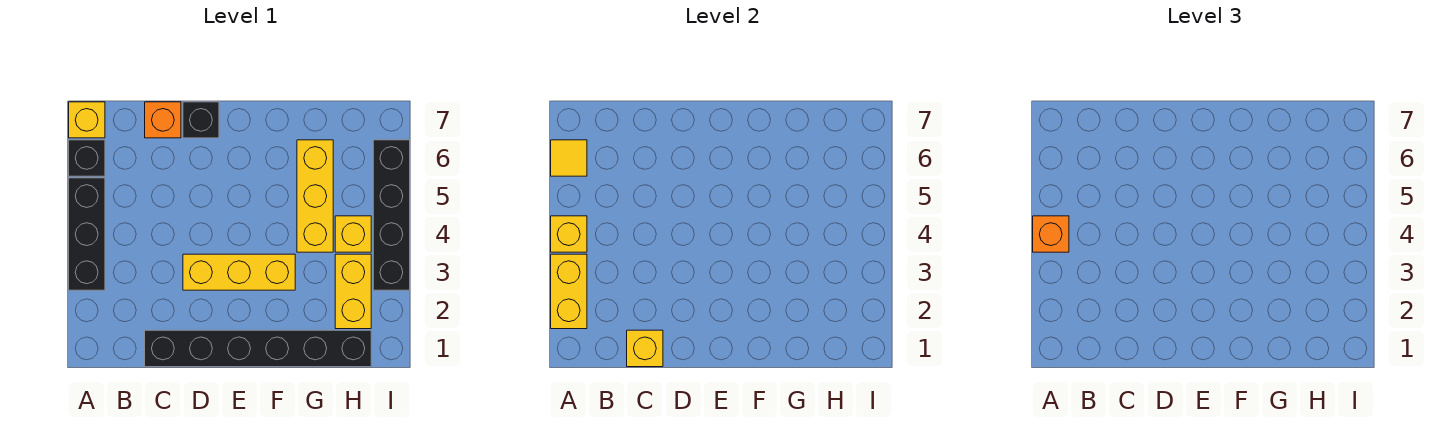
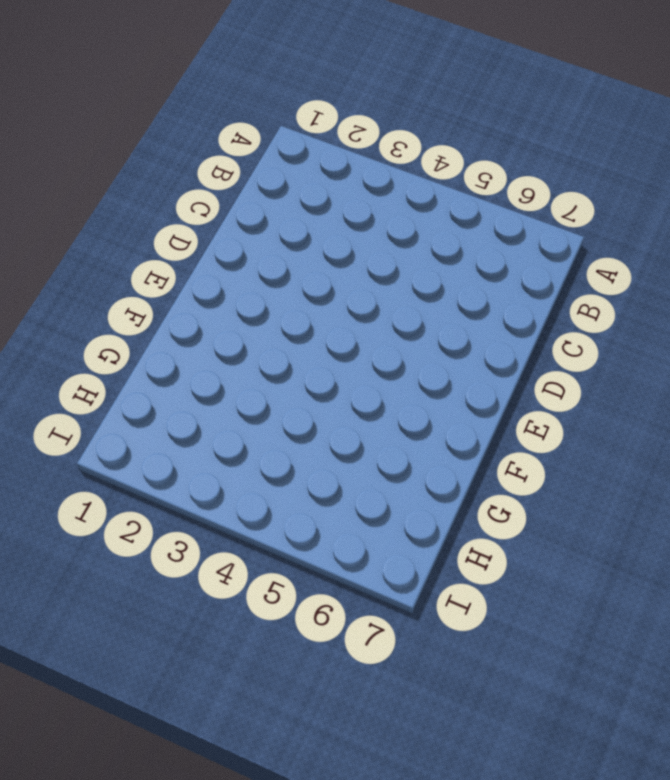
none -> black brick A3:A5 level 1
none -> black brick A6 level 1
none -> yellow brick A7 level 1

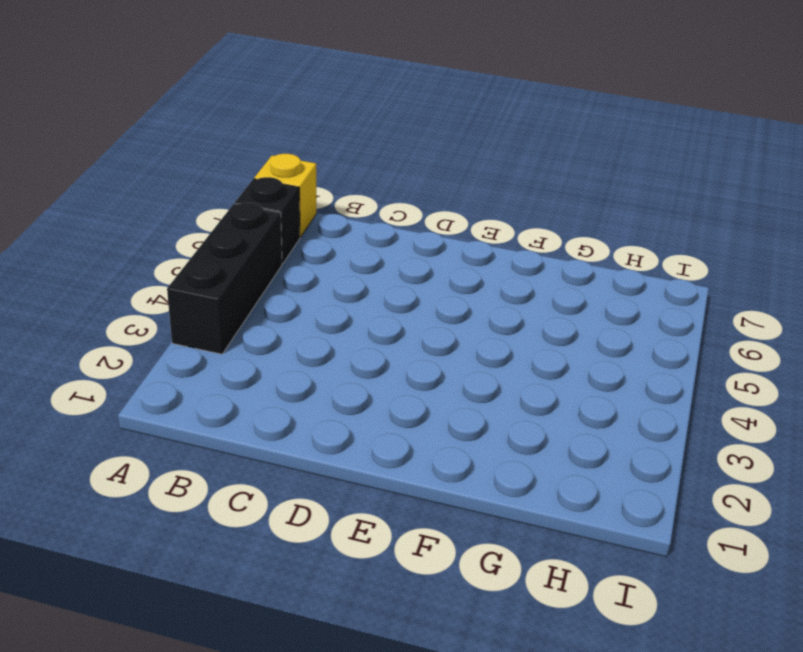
none -> black brick C1:H1 level 1
none -> orange brick C7 level 1
none -> yellow brick D3:F3 level 1

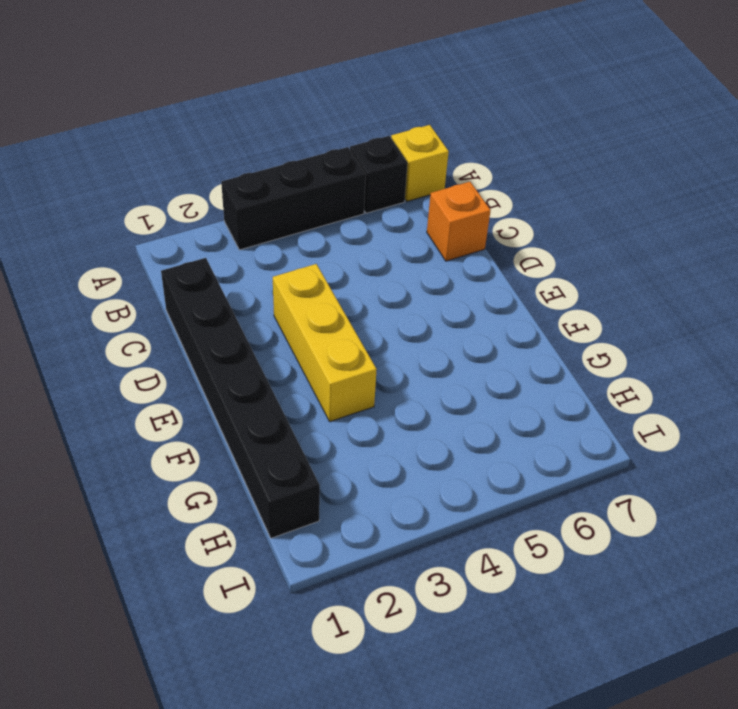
none -> black brick D7 level 1
none -> yellow brick G4:G6 level 1
none -> yellow brick H2:H3 level 1

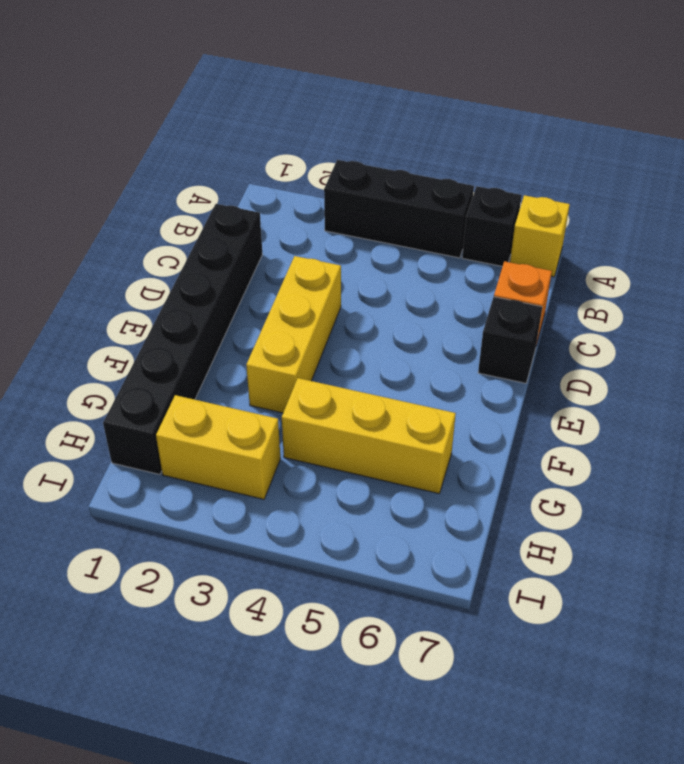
none -> yellow brick H4 level 1
none -> black brick I3:I6 level 1
none -> yellow brick A2:A3 level 2

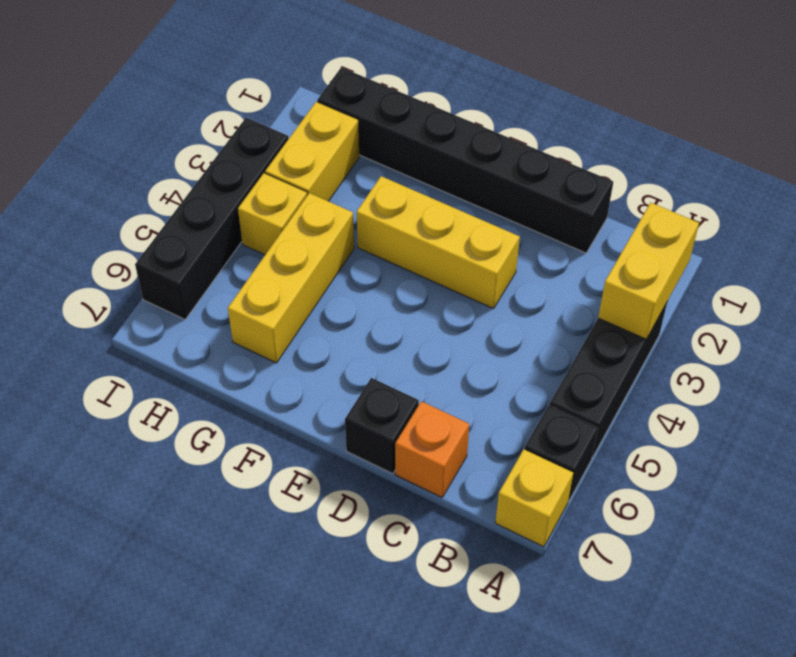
none -> yellow brick A4 level 2
none -> yellow tile A6 level 2
none -> yellow brick C1 level 2

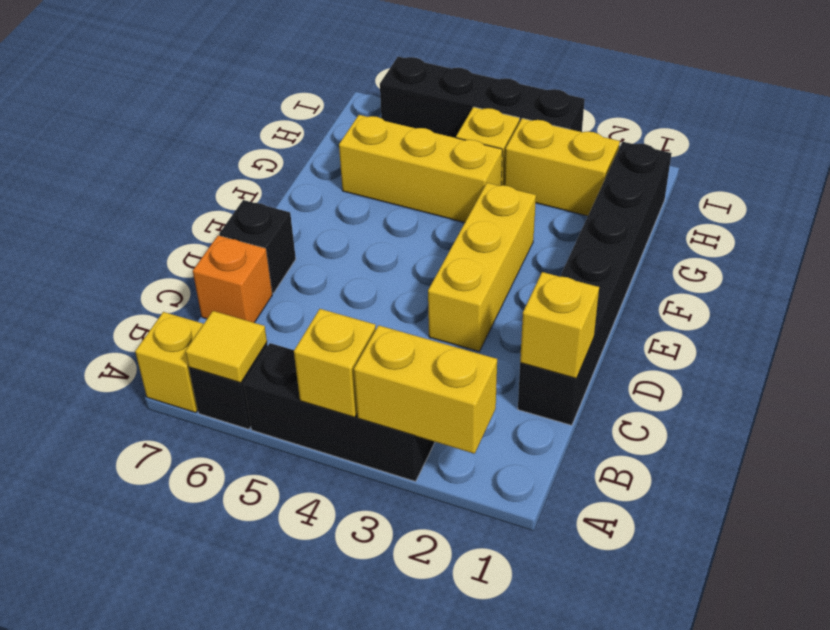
none -> orange brick A4 level 3

